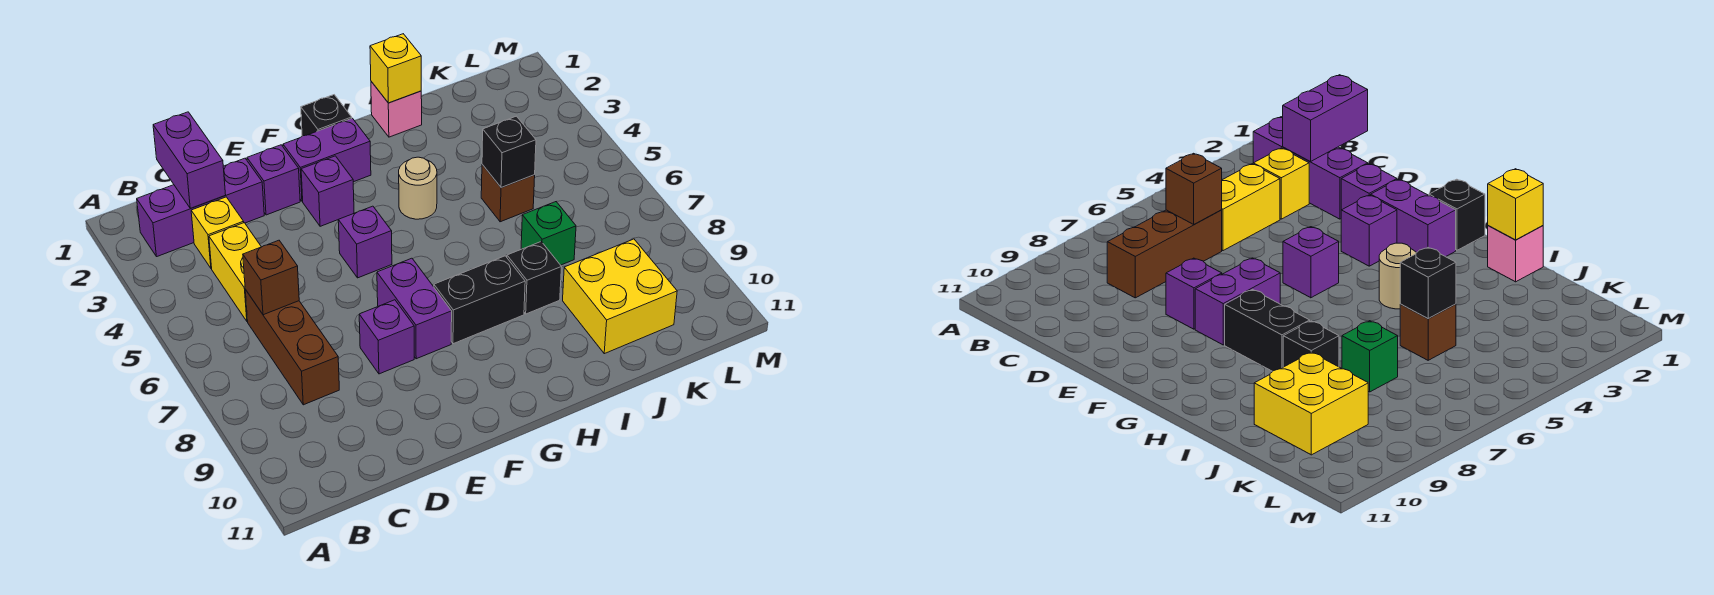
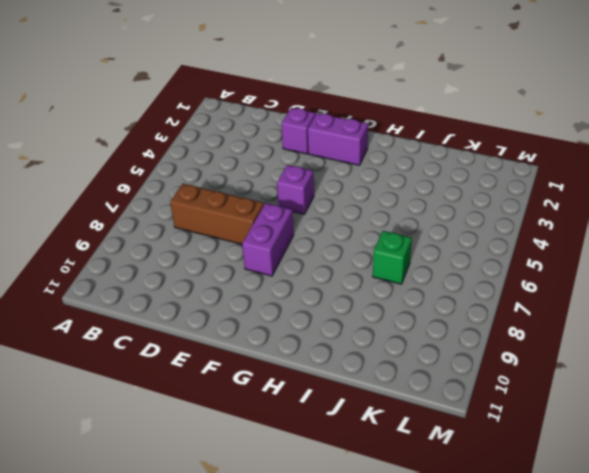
brown brick C7:E7 level 1 -> brown brick C6:C8 level 1
none -> purple brick B2:D2 level 1
none -> yellow brick C3 level 1
none -> yellow brick C4:C5 level 1

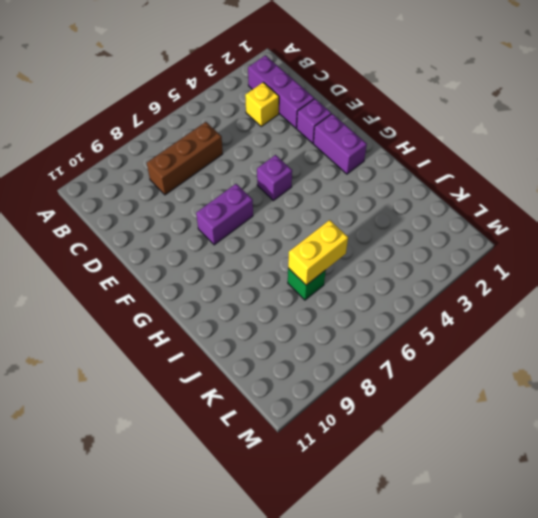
yellow brick J6:J7 level 2 -> yellow brick C4:C5 level 1
none -> purple brick E8 level 1
none -> purple brick F3 level 1
none -> black brick G1 level 1

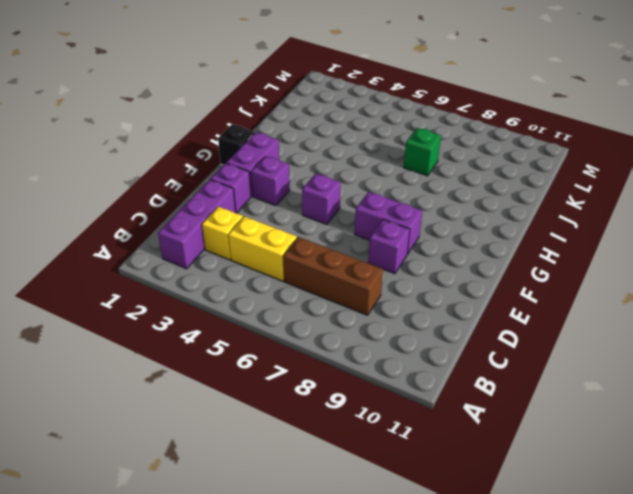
none -> black brick G8:H8 level 1
none -> tan round brick H4 level 1
none -> pink brick I1 level 1

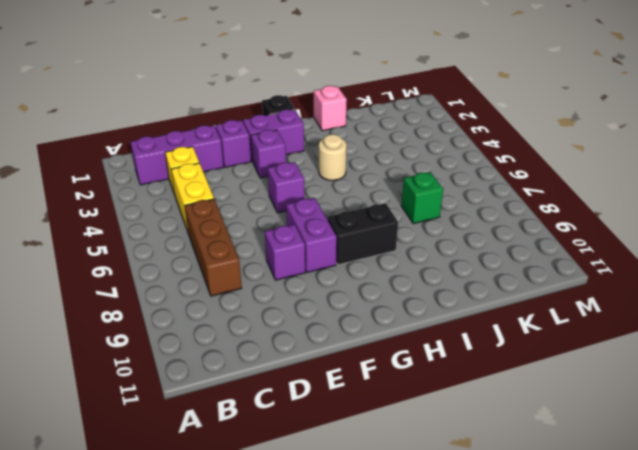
none -> black brick I8 level 1
none -> brown brick J5 level 1
none -> yellow brick J9:K10 level 1

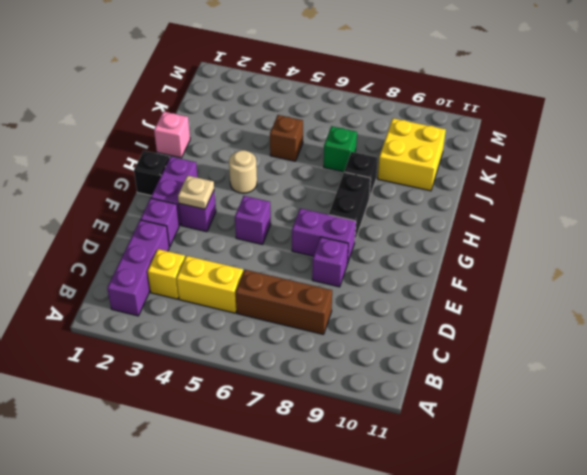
tan plate F3 level 2 -> none
none -> purple brick C1:C2 level 2
none -> brown brick C6 level 2
none -> yellow brick I1 level 2

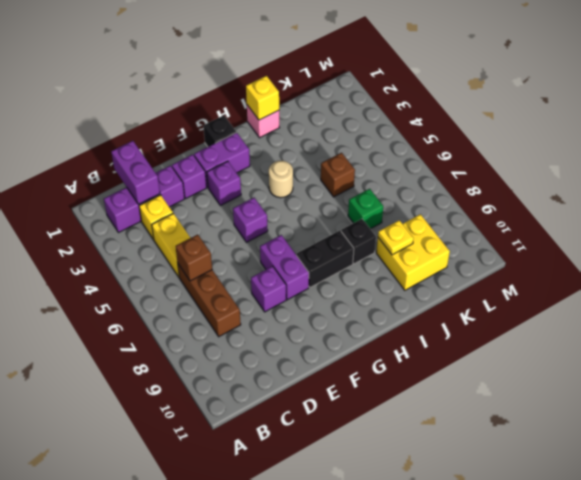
yellow plate J9 level 2 -> none
none -> black brick J5 level 2

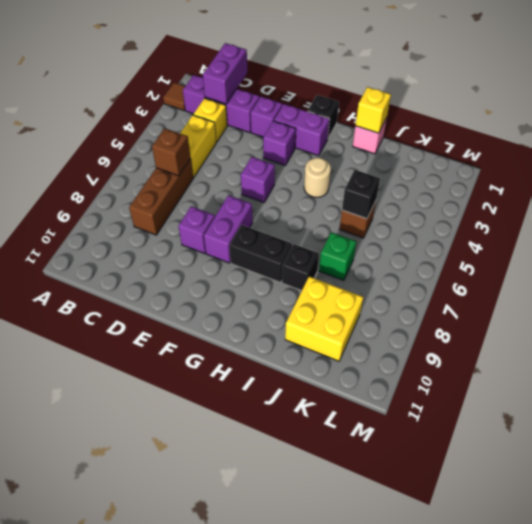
brown tile A2 level 1 -> none

